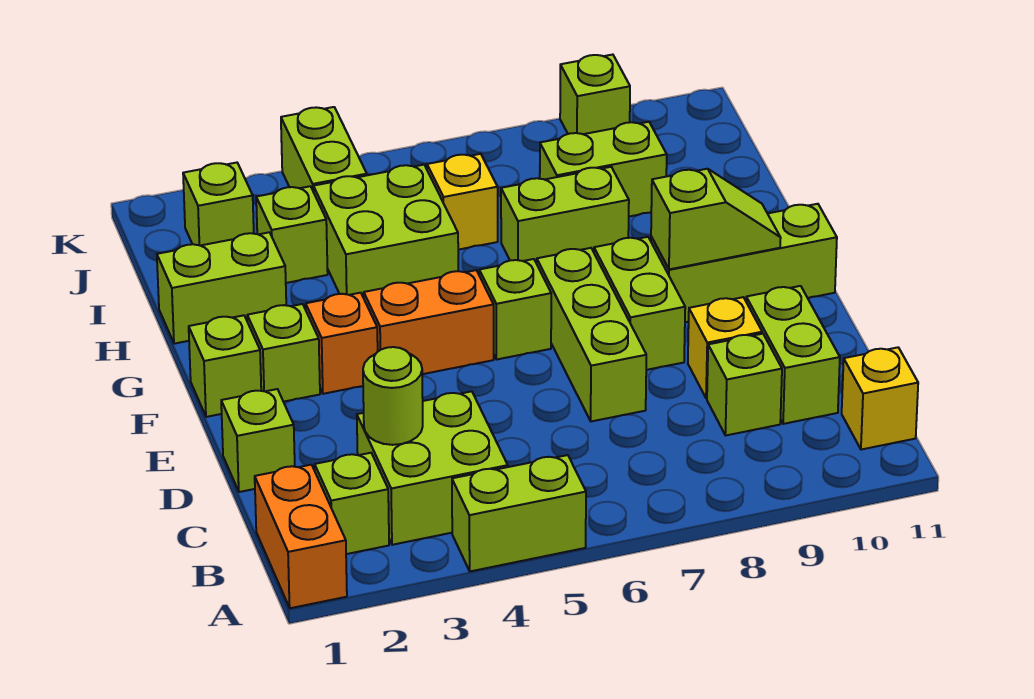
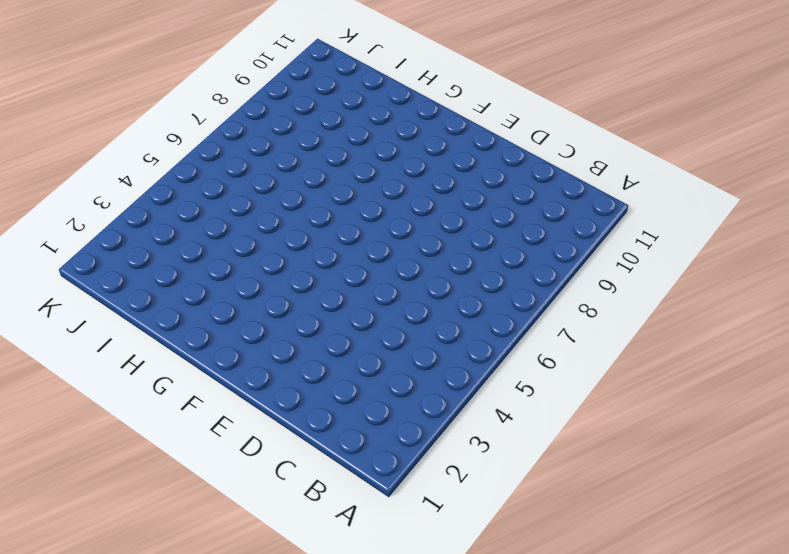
none -> orange brick A1:B1 level 1
none -> lime brick A4:A5 level 1
none -> lime brick B2 level 1

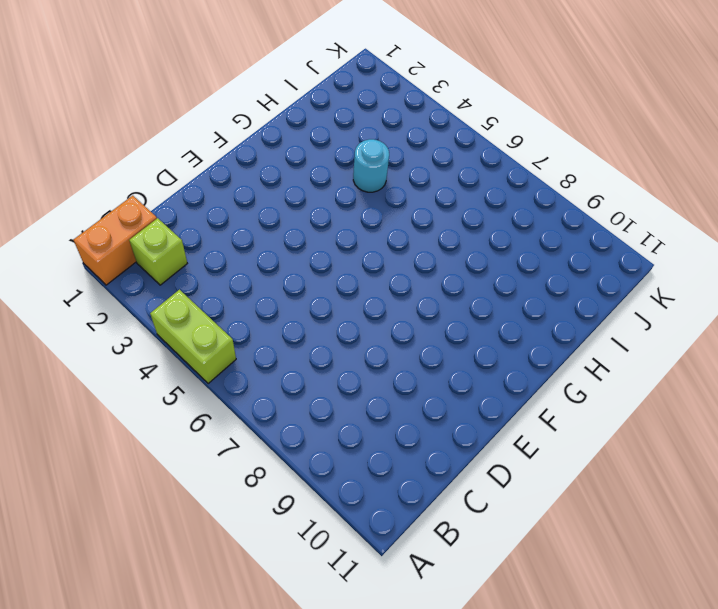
cyan round brick H4 level 1 -> lime brick H4:I5 level 1
none -> lime brick B3:C4 level 1
none -> yellow brick B11 level 1
none -> lime brick C9 level 1

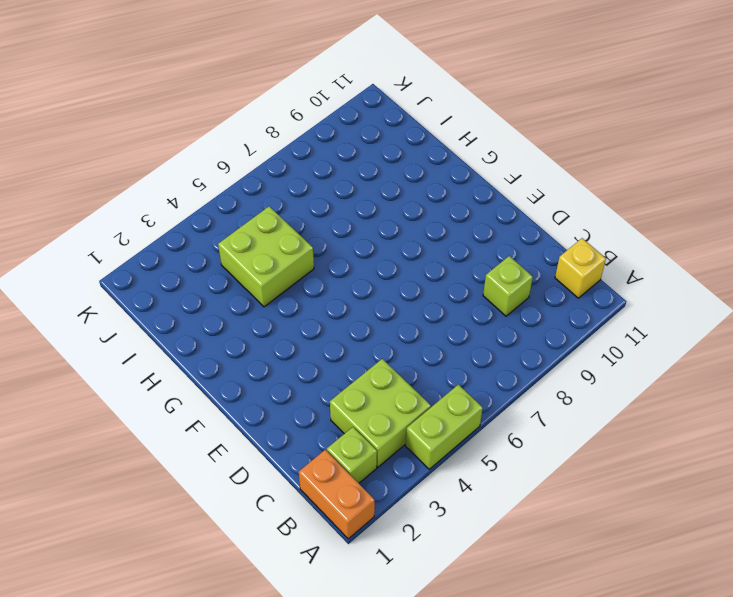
none -> lime brick C10:D10 level 1
none -> lime brick D1 level 1
none -> lime brick D7:F7 level 1

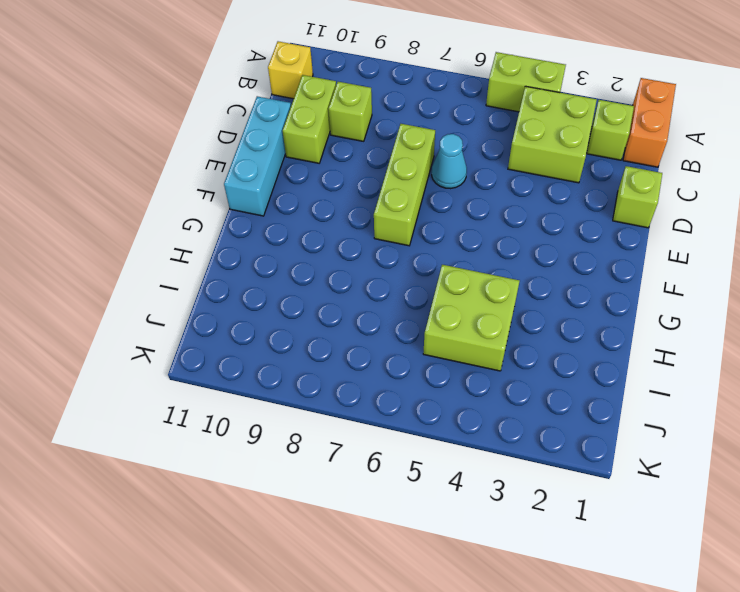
cyan cone D6 level 1 -> none
cyan brick D11:F11 level 1 -> lime brick F9:F11 level 1
none -> yellow brick D9 level 1
none -> lime brick E8:F8 level 1
none -> lime brick F1 level 1

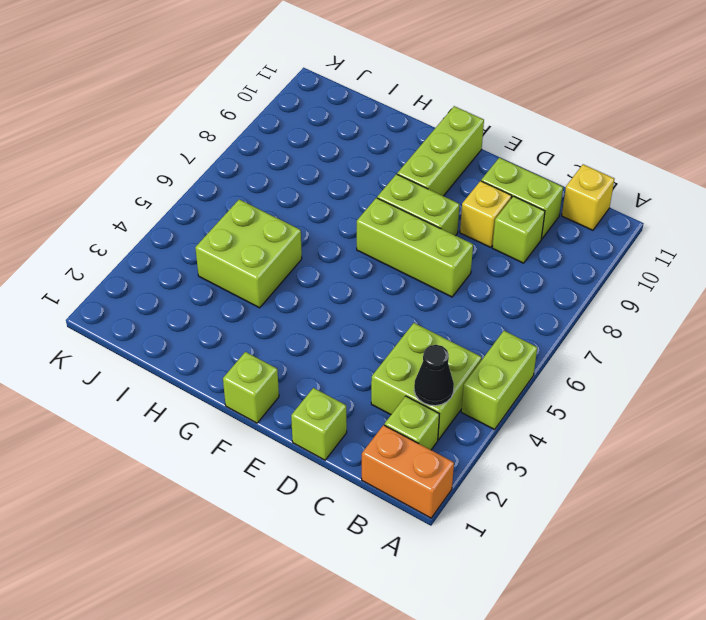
black cone B3 level 2 -> none
none -> lime brick F2 level 1
none -> orange brick F3 level 1
none -> orange brick F4:F5 level 1

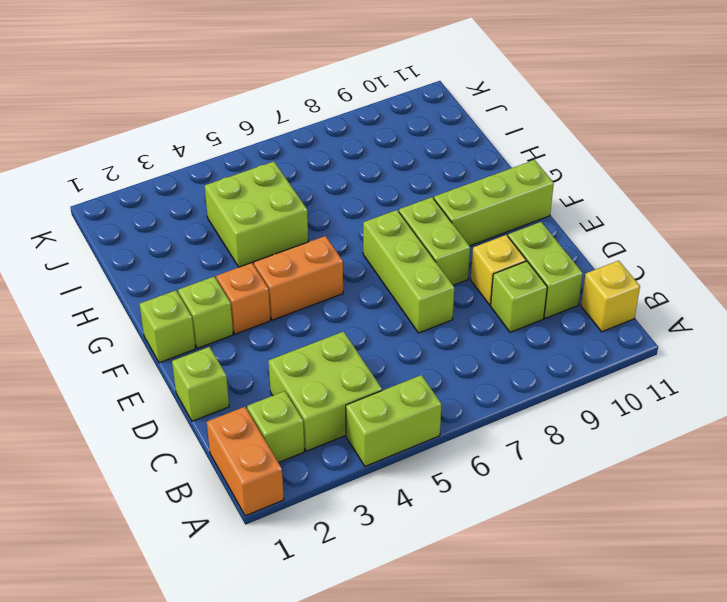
none -> lime brick F6 level 1
none -> lime brick H1:H2 level 1
none -> lime brick H7:H8 level 1

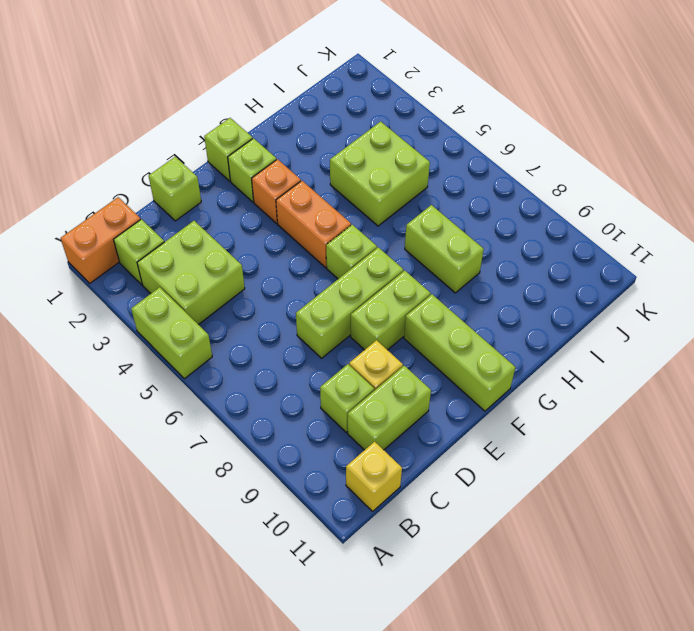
none -> lime brick H1:H2 level 1
none -> lime brick I3 level 1
none -> yellow brick I6 level 1

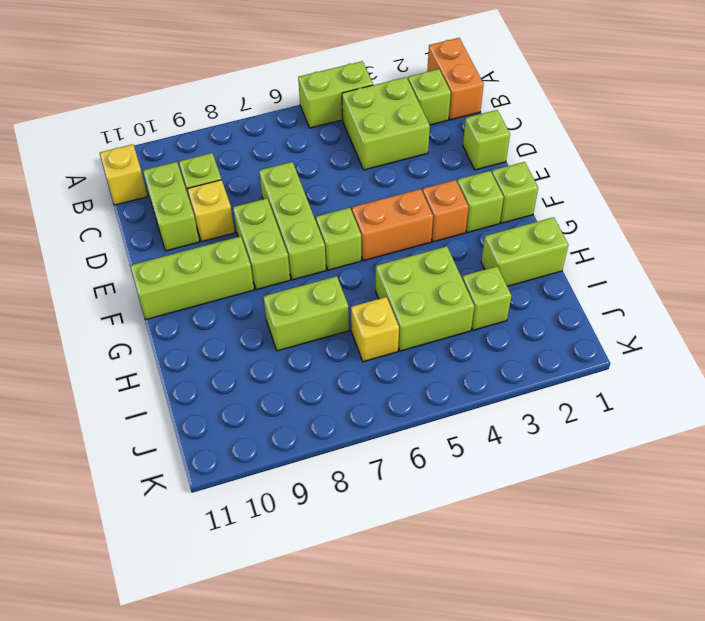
none -> lime brick I8:I9 level 1
none -> lime brick J2 level 1
none -> lime brick J4:K4 level 1

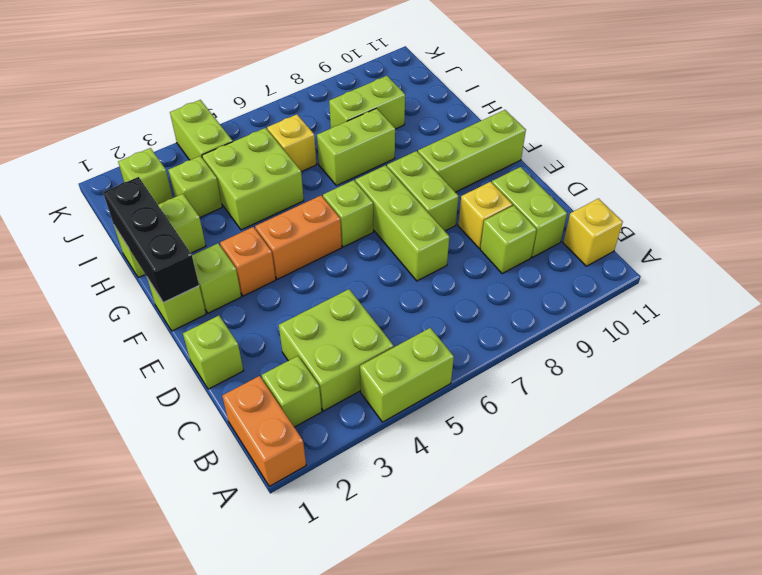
black brick F1:H1 level 2 -> none
none -> lime brick K9 level 1
none -> lime round brick C3 level 2
none -> lime slope F9:F10 level 2 top 9

